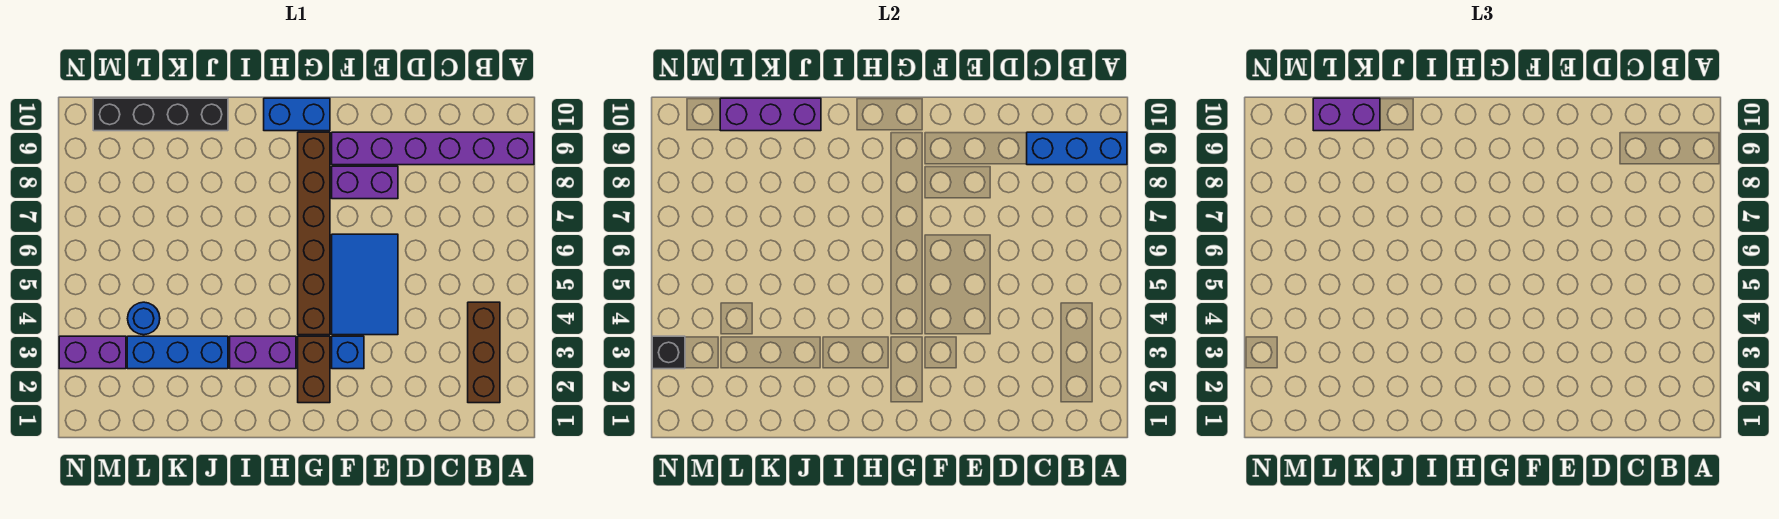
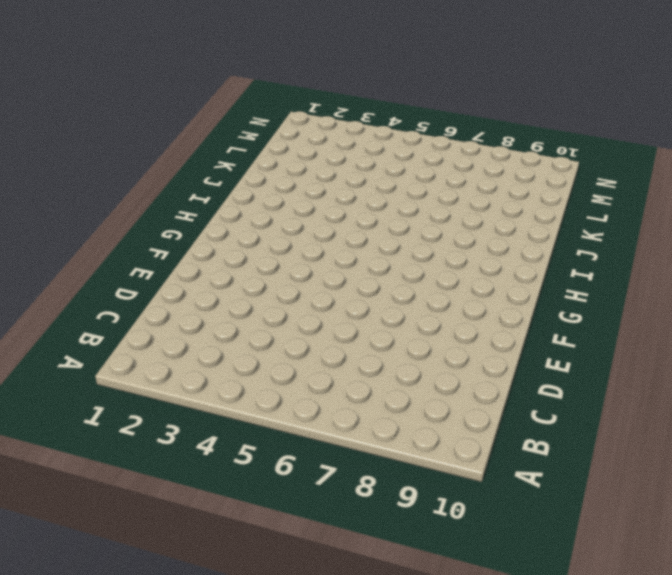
none -> purple brick A9:F9 level 1
none -> brown brick B2:B4 level 1
none -> blue tile E4:F6 level 1

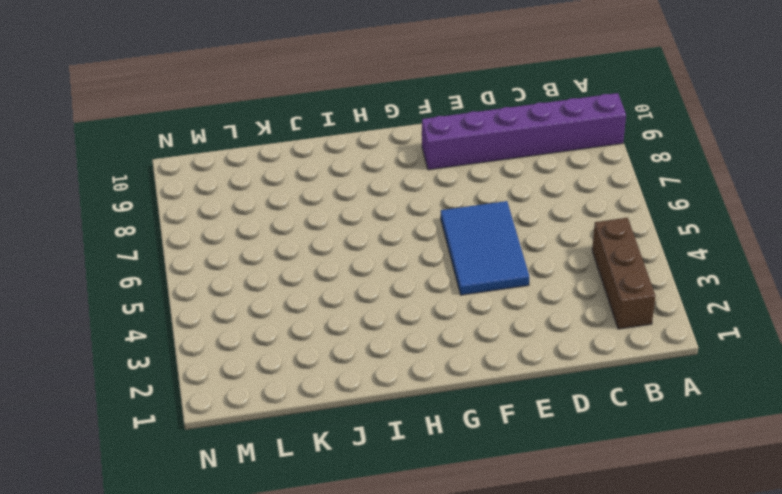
none -> purple brick E8:F8 level 1
none -> blue brick F3 level 1
none -> brown brick G2:G3 level 1

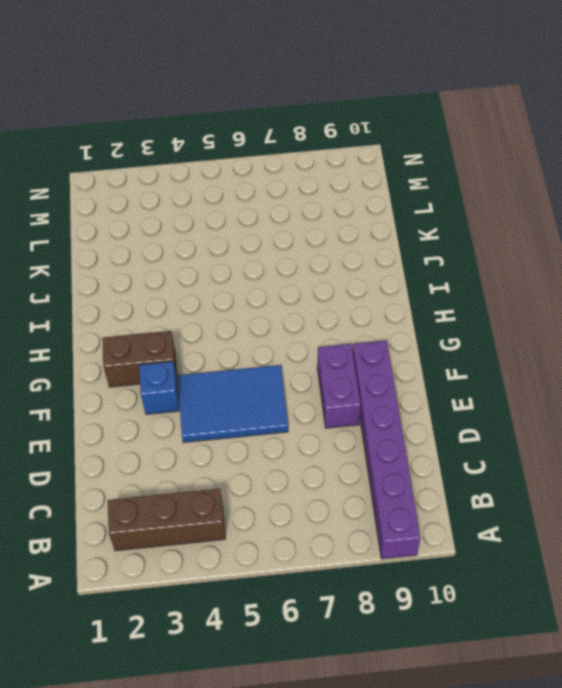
none -> brown brick G4:G9 level 1
none -> blue brick G10:H10 level 1
none -> purple brick H3:I3 level 1

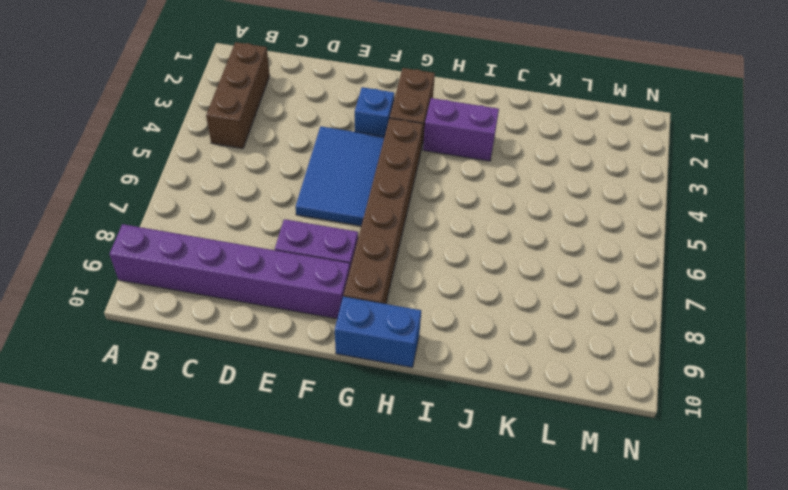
none -> blue brick J3:L3 level 1
none -> black brick J10:M10 level 1
none -> blue round brick L4 level 1

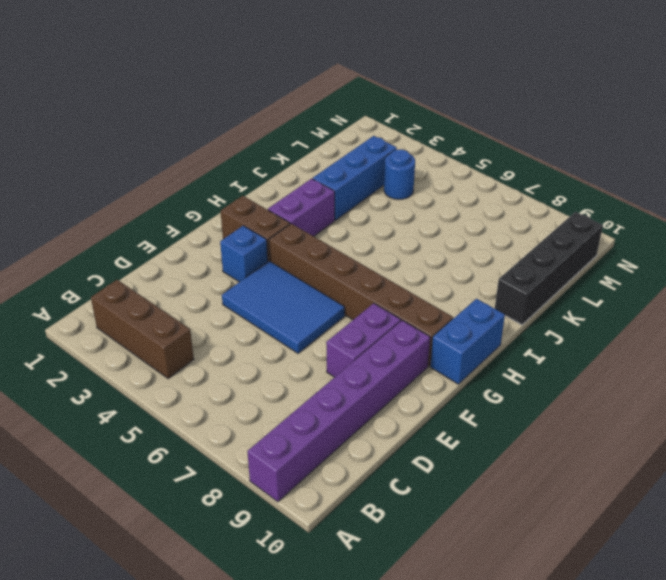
none -> purple brick M3:N3 level 1
none -> blue brick A9:C9 level 2
none -> purple brick J10:L10 level 2

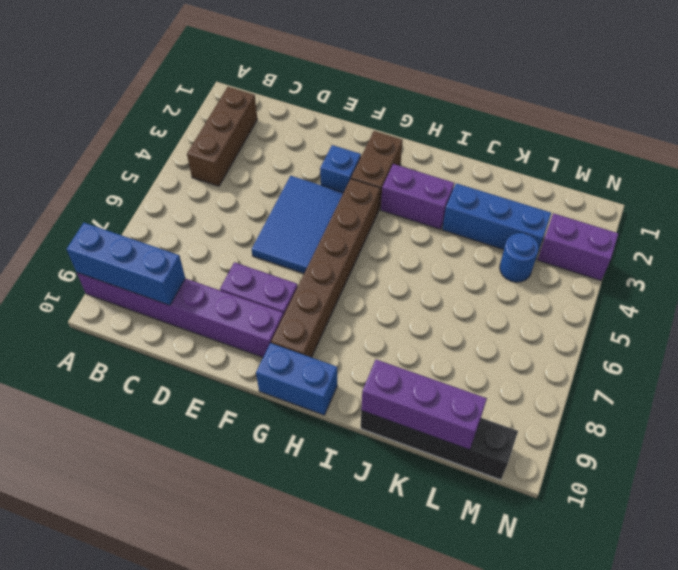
none -> black brick N3 level 2
none -> purple brick K10:L10 level 3

